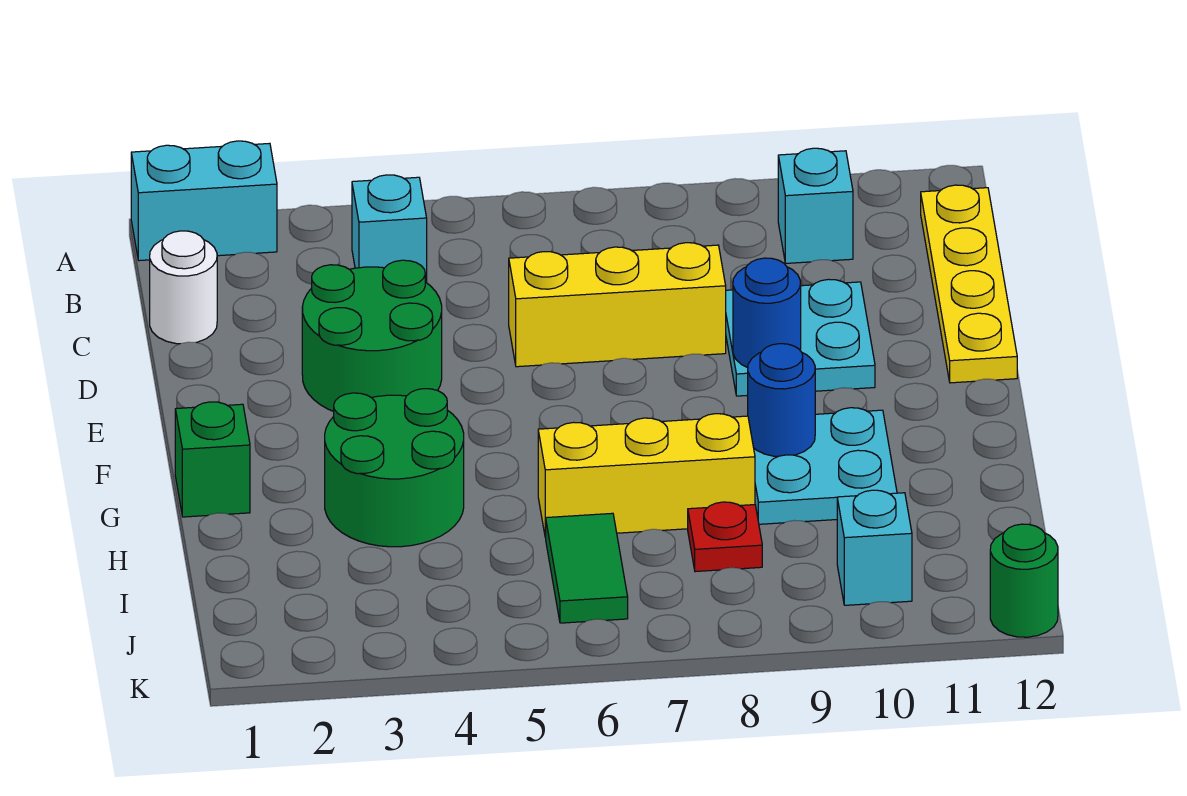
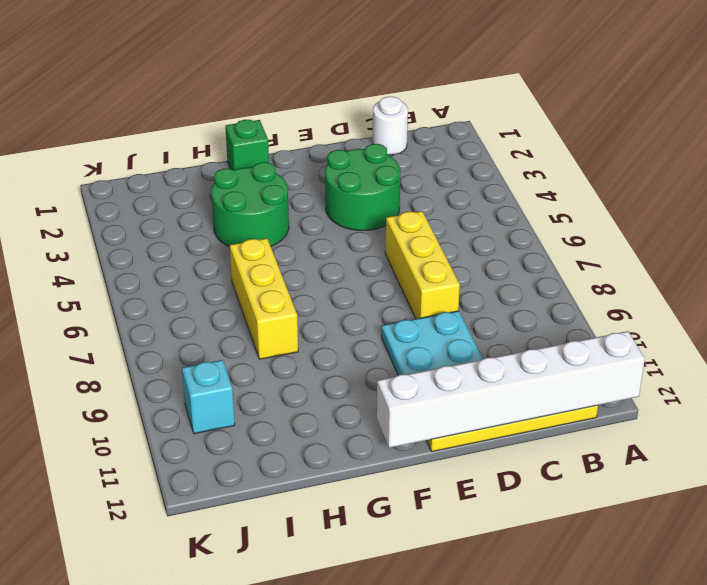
white brick A12:F12 level 2 -> none
none -> cyan brick A1:A2 level 1
none -> cyan brick B4 level 1
none -> cyan brick B10 level 1

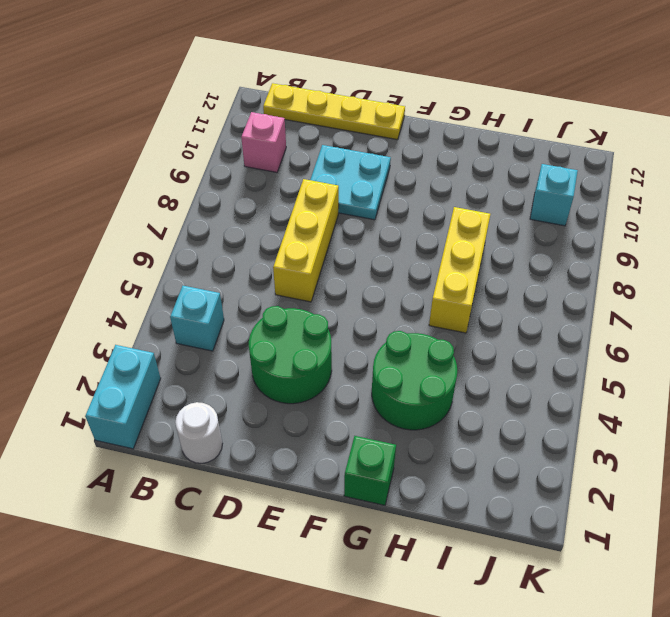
pink brick B10 level 1 -> cyan brick B10 level 1
none -> cyan plate G9:H10 level 1
none -> green tile I6:J6 level 1
none -> red plate I8 level 1

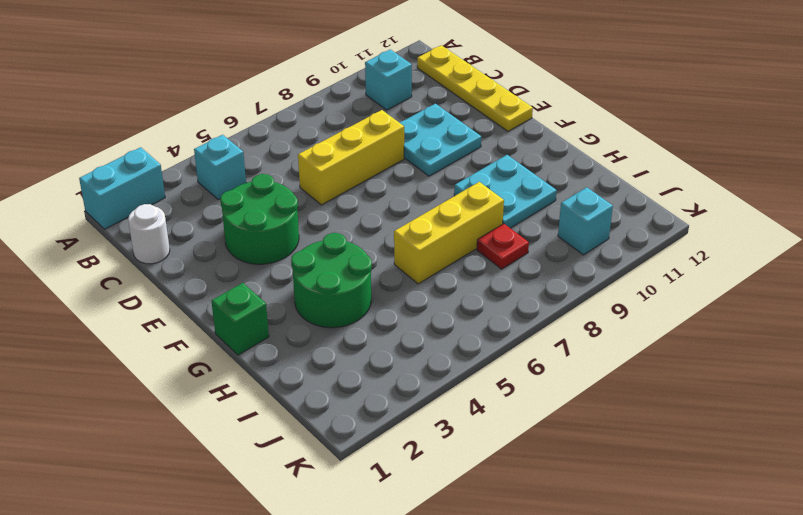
none -> green tile I6:J6 level 1
none -> green round brick K12 level 1
none -> blue round brick E9 level 2

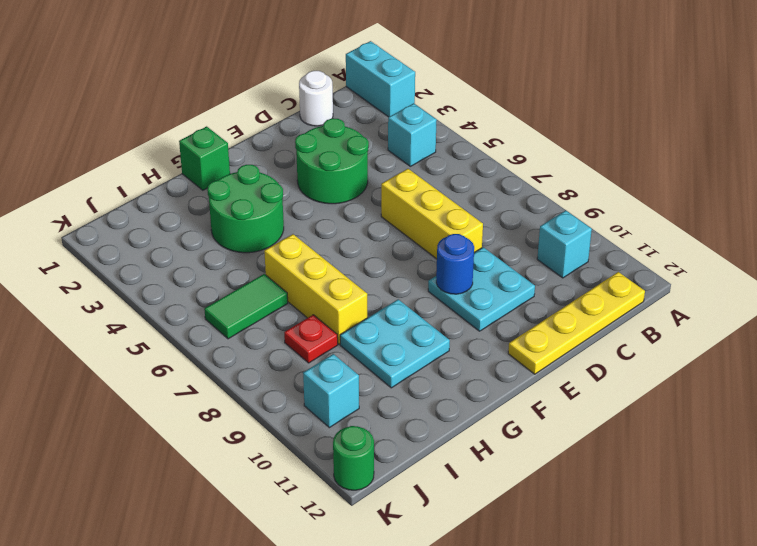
none -> blue round brick G9 level 2

